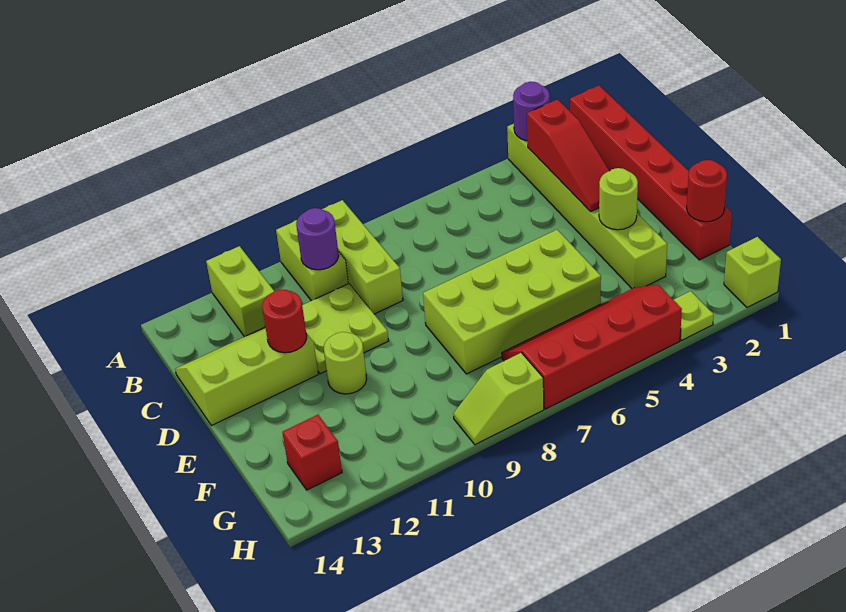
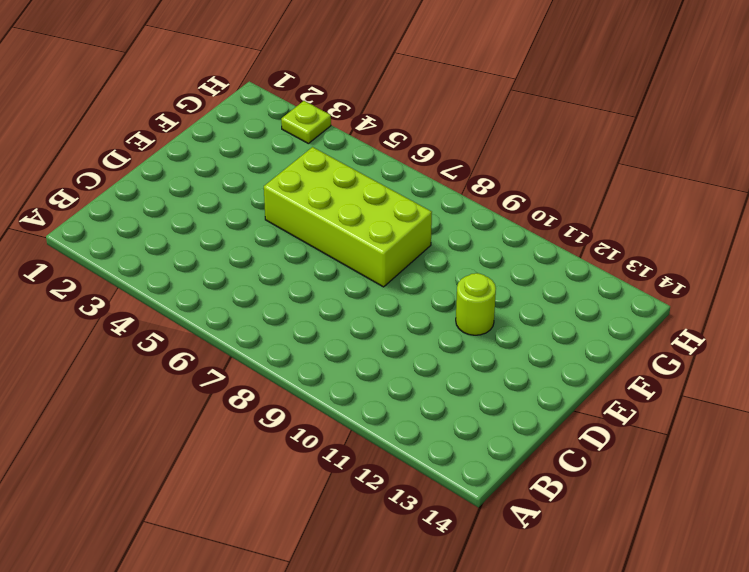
none -> red brick A1:F1 level 1
none -> lime brick A3:F3 level 1
none -> lime brick A9:C9 level 1

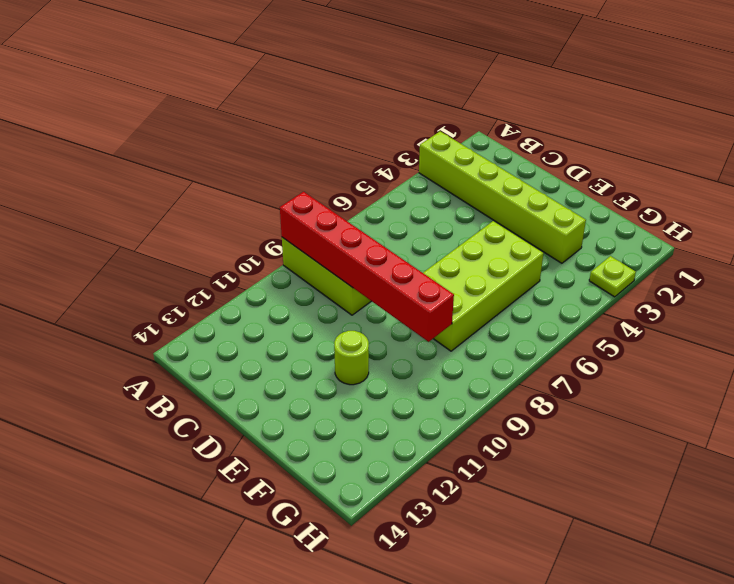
red brick A9:F9 level 2 -> red brick A1:F1 level 1
none -> lime brick A10:B10 level 1
none -> lime brick A12:B12 level 1
none -> lime plate C10:D11 level 1

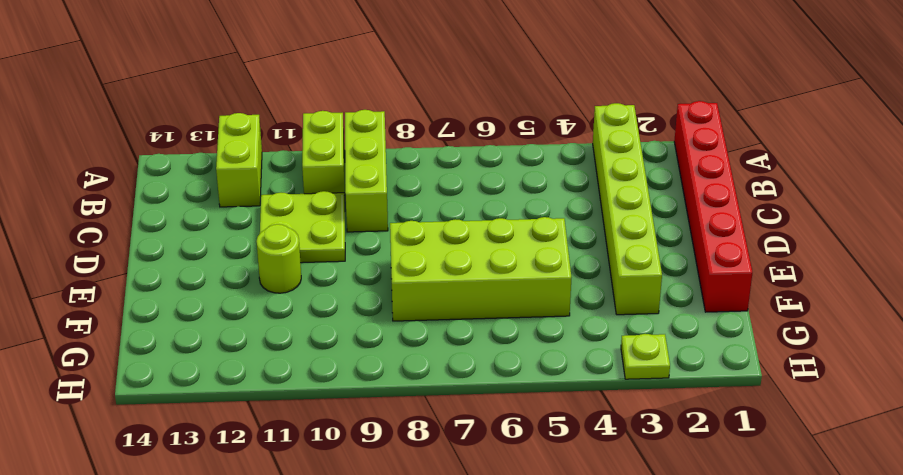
none -> lime slope C12:D14 level 1 top D
none -> red slope G4:H7 level 1 top H
none -> red brick G13 level 1

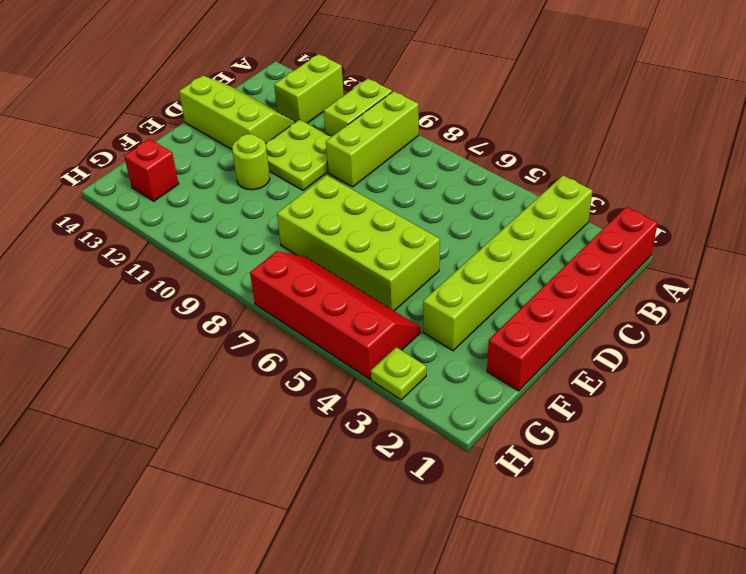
none -> lime brick H1 level 1
none -> lime slope H8:H9 level 1 top 8
none -> purple round brick A3 level 2

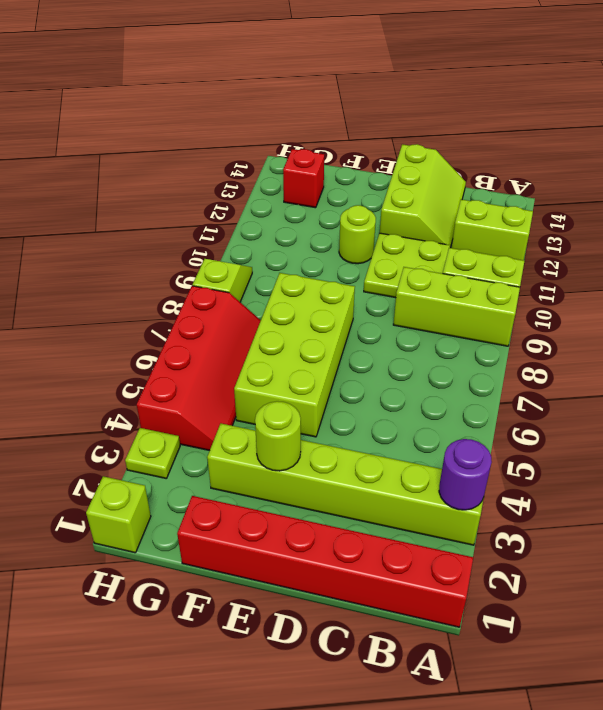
none -> red slope B3:D3 level 2 top B
none -> purple round brick B10 level 2
none -> red round brick D12 level 2

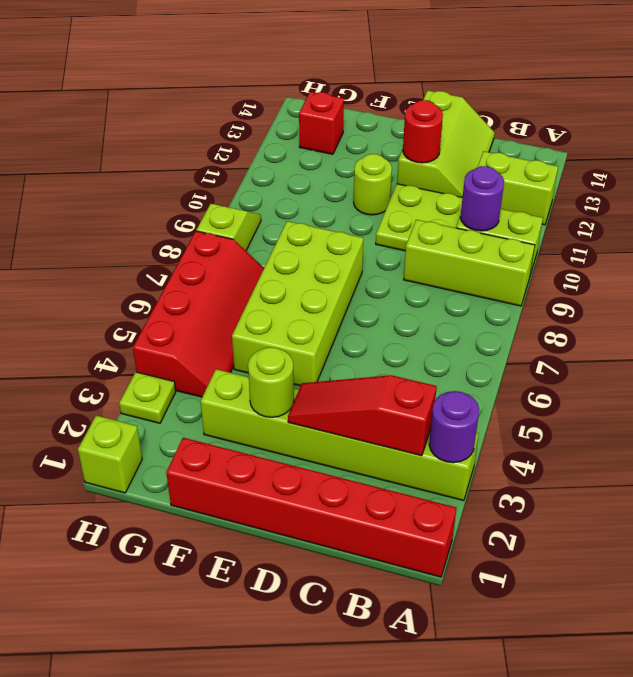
none -> red round brick F1 level 2

